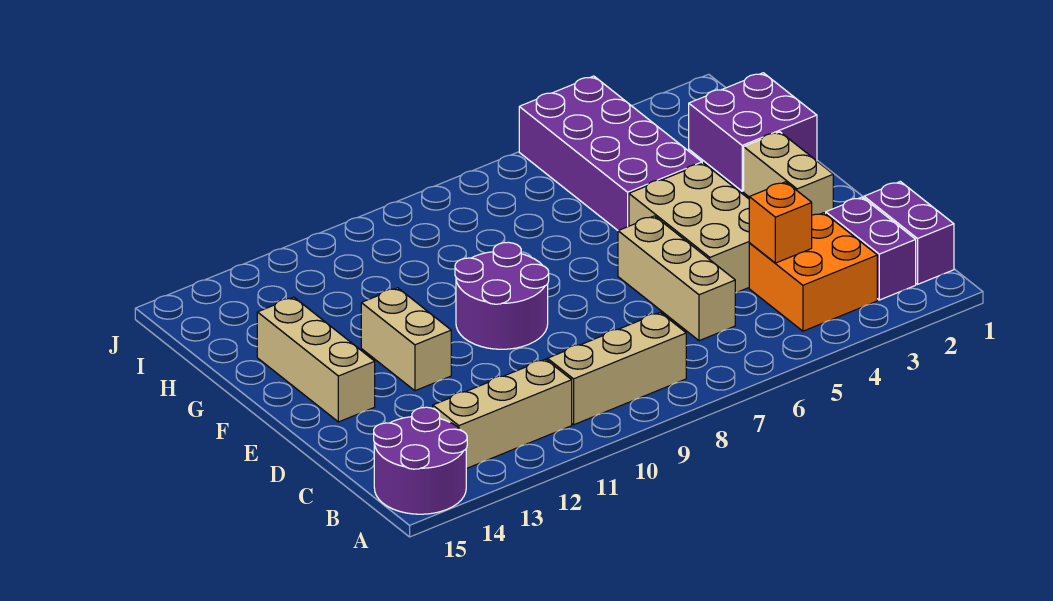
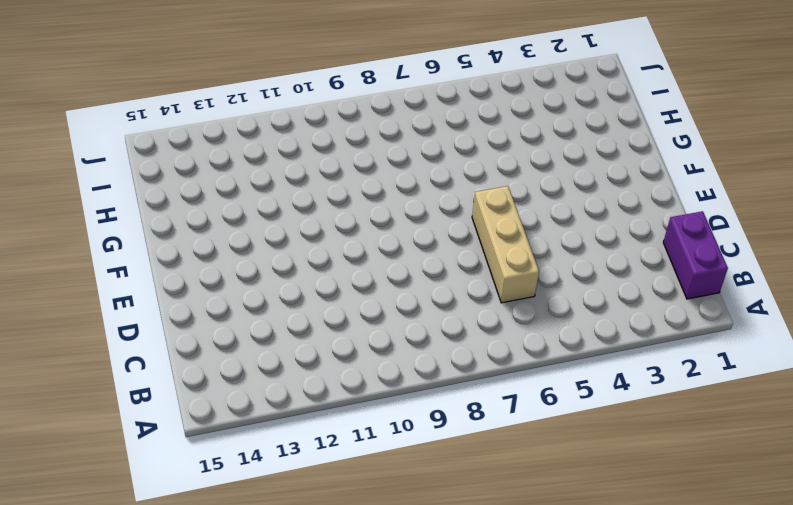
none -> purple round brick A14:B15 level 1
none -> purple brick B2:C2 level 1
none -> orange brick B3:C4 level 1

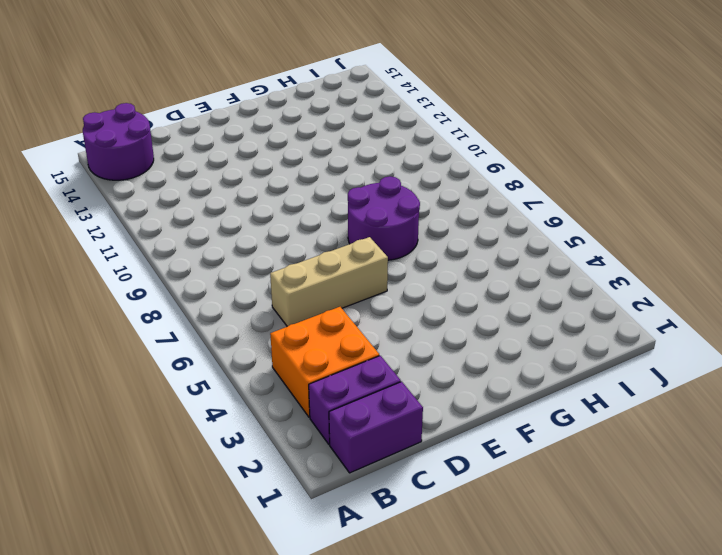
purple round brick F7:G8 level 1 -> purple round brick E9:F10 level 1
none -> tan brick B8:B10 level 1
none -> tan brick B11:B13 level 1
none -> tan brick D4:F5 level 1

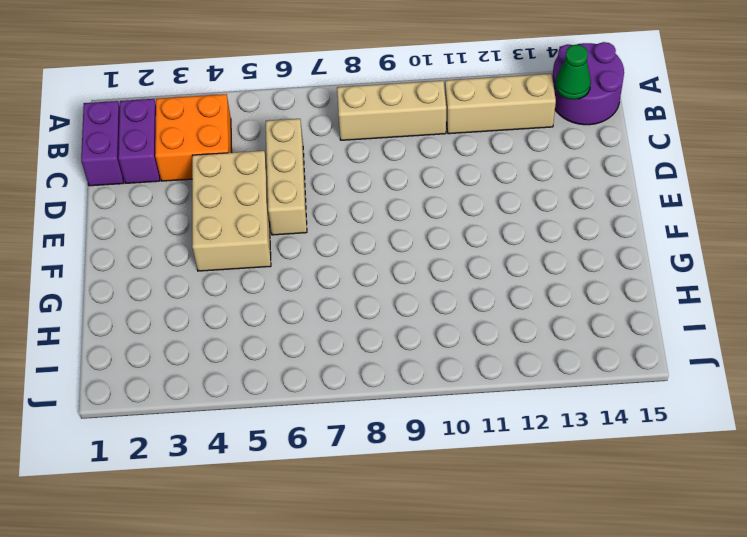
green cone B14 level 2 -> none
none -> tan brick E2:F2 level 1
none -> purple round brick E9:F10 level 1
none -> tan brick E12:F12 level 1

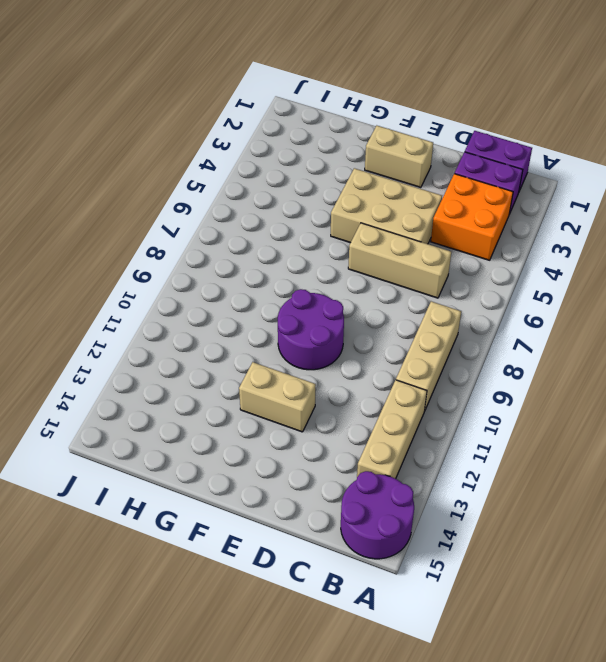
none -> tan brick E14:G14 level 1
none -> purple brick G1:H2 level 1
none -> purple brick G4:J5 level 1

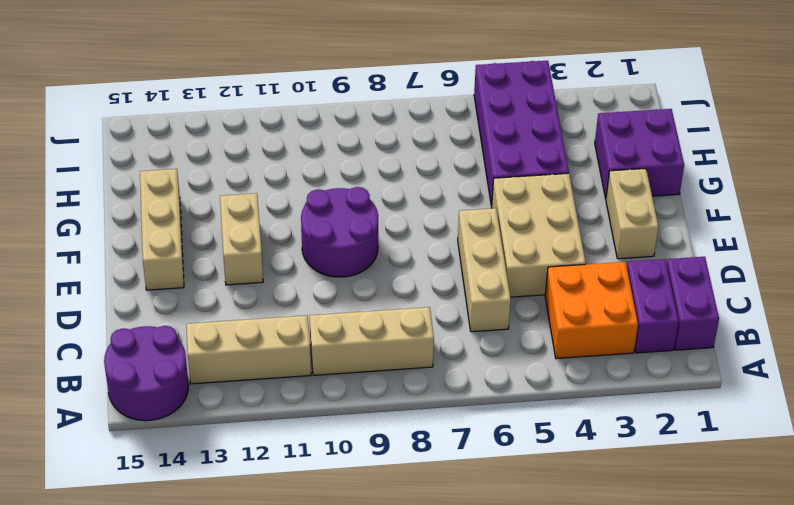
none -> orange brick C4 level 2

